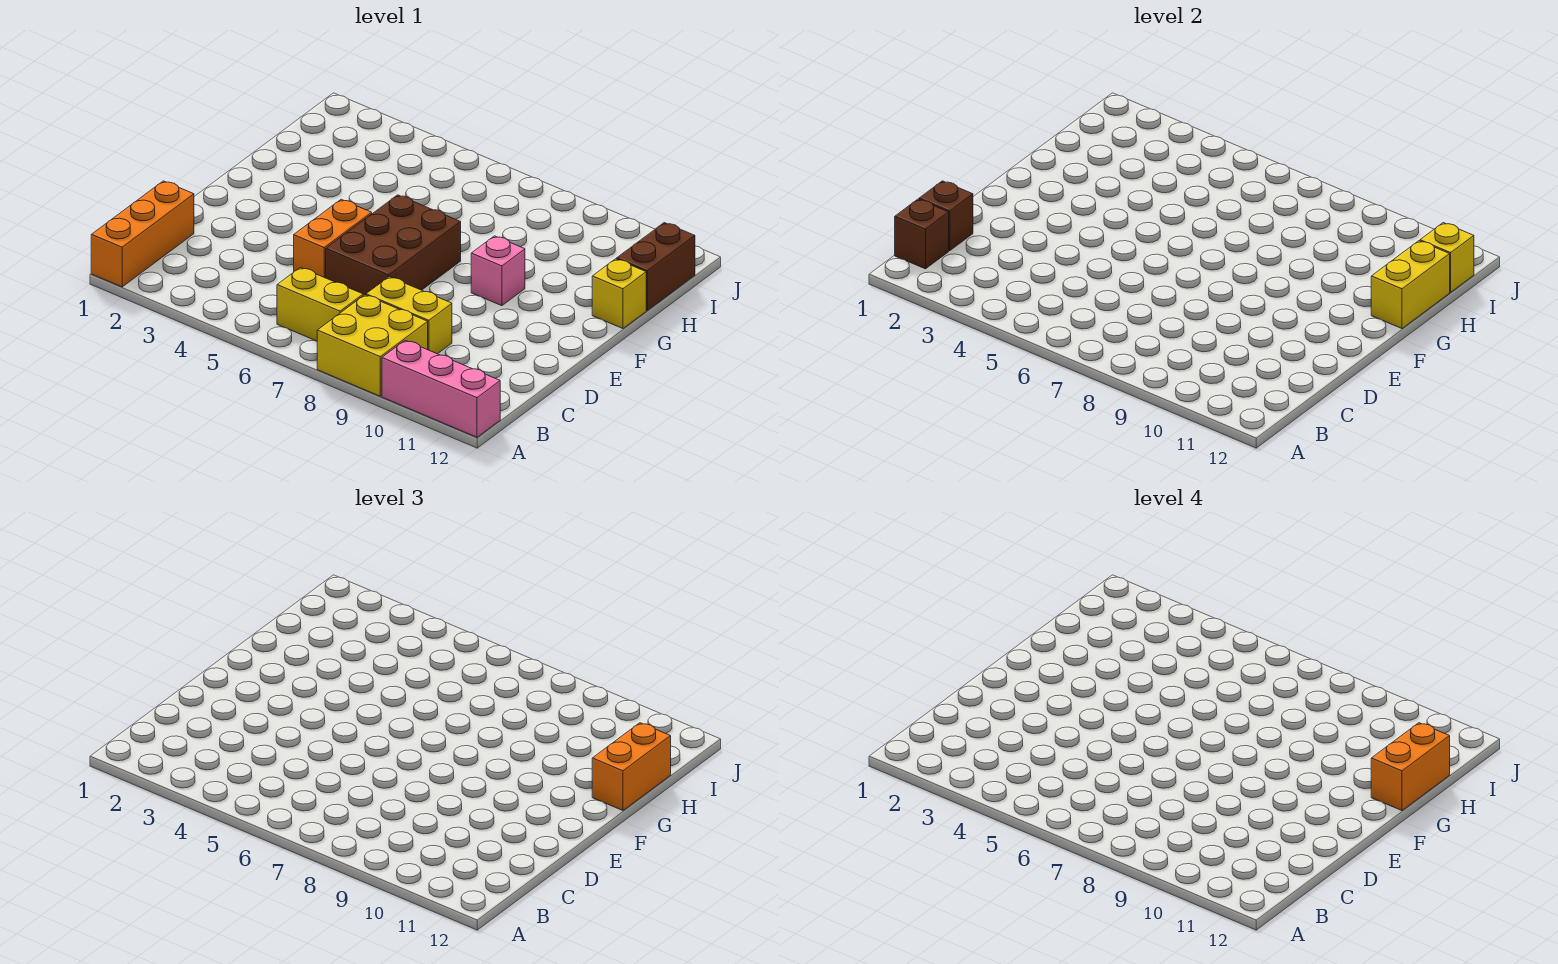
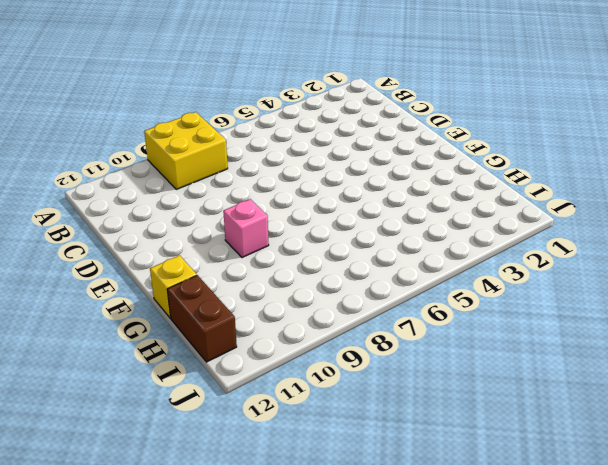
none -> orange brick A1:C1 level 1
none -> pink brick A10:A12 level 1
none -> yellow brick B6:B7 level 1

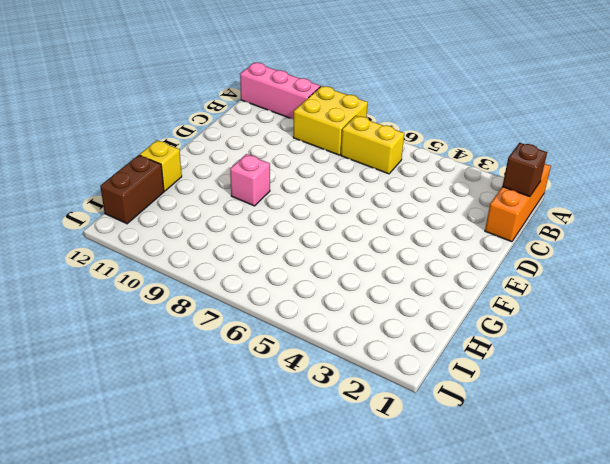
none -> yellow brick C8:C9 level 1
none -> orange brick D5:E5 level 1
none -> brown brick D6:F7 level 1

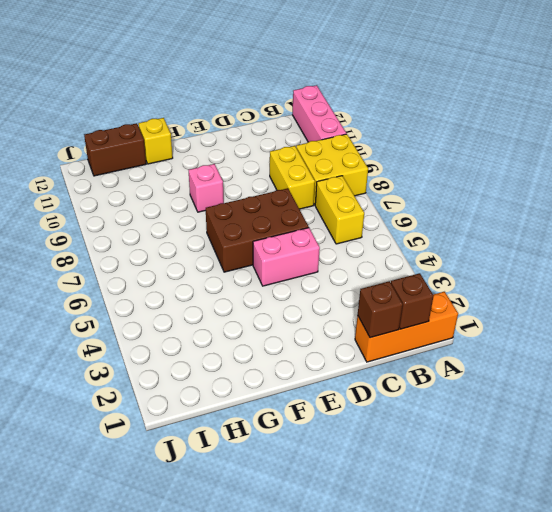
pink brick D5:E5 level 1 -> orange brick D5:E5 level 1
none -> yellow brick G12:H12 level 2
none -> yellow brick I12 level 2
none -> orange brick G12:H12 level 3

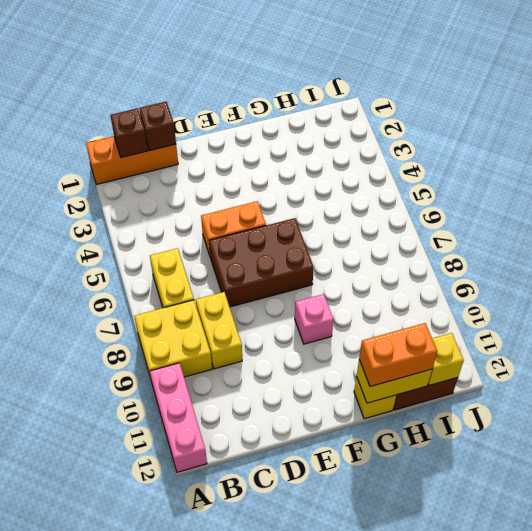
none -> orange brick G12:H12 level 4

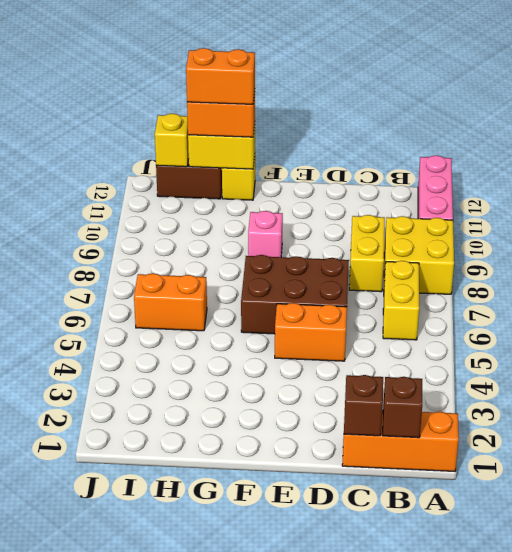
orange brick H6:I6 level 1 -> none

